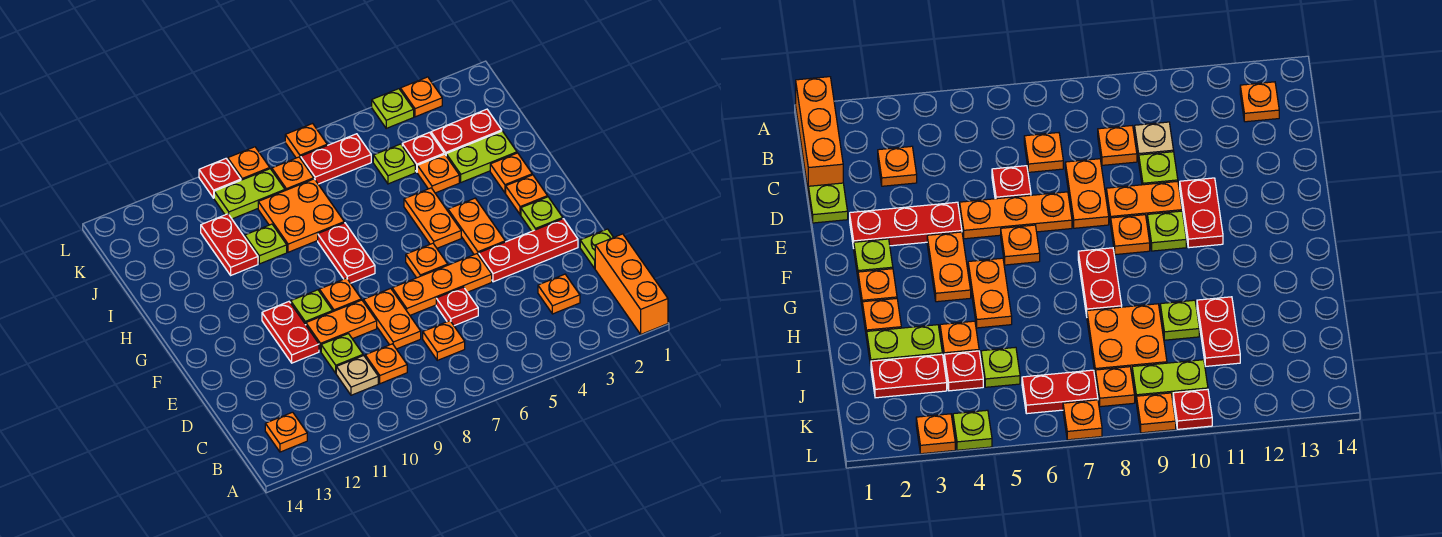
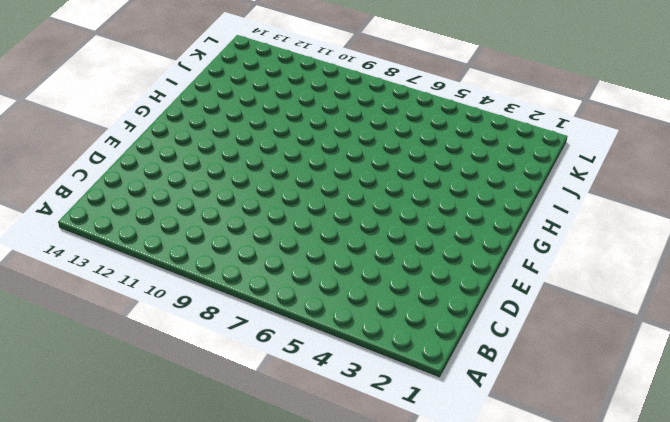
none -> orange brick A1:C1 level 1
none -> orange plate B13 level 1
none -> orange plate C3 level 1
none -> orange plate C7 level 1

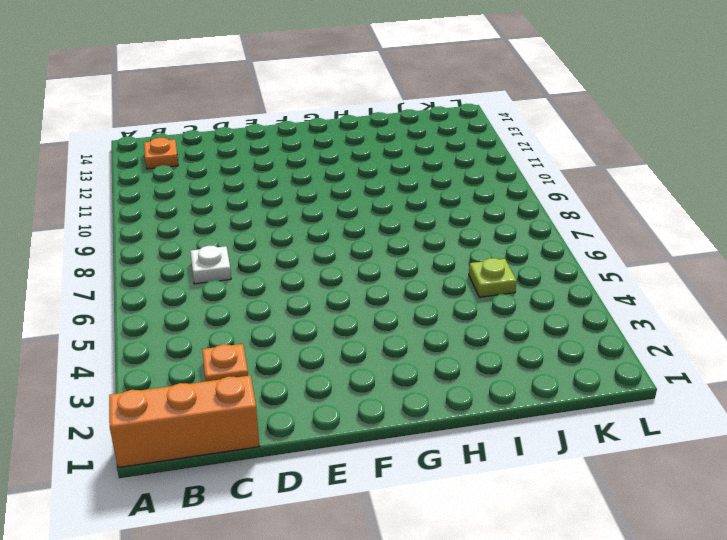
white plate C7 level 1 -> orange plate C7 level 1
none -> orange plate C9 level 1
none -> tan plate C10 level 1
none -> lime plate D1 level 1
none -> red plate D6 level 1

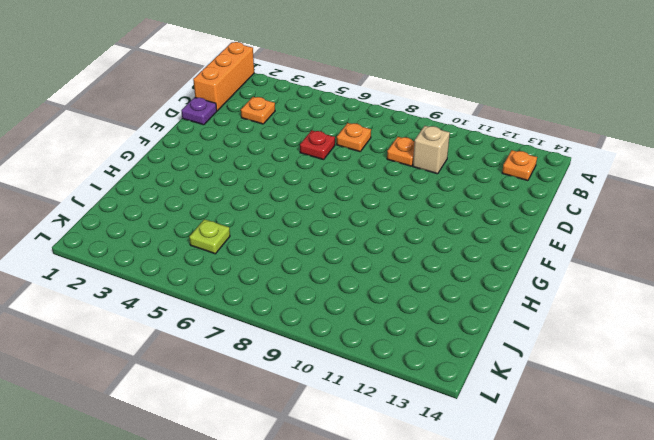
tan brick C10 level 1 -> tan plate C10 level 1
purple plate D1 level 1 -> lime plate D1 level 1
none -> orange plate D8:E8 level 1
none -> lime plate D10 level 1
none -> red plate E2:E4 level 1
none -> orange plate E5:E7 level 1

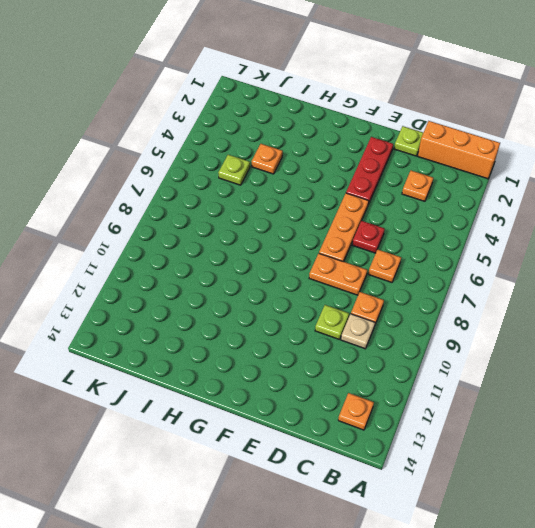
none -> orange plate E9:E10 level 1
none -> red plate E11:F11 level 1
none -> lime plate F2 level 1
none -> orange plate F4:G4 level 1

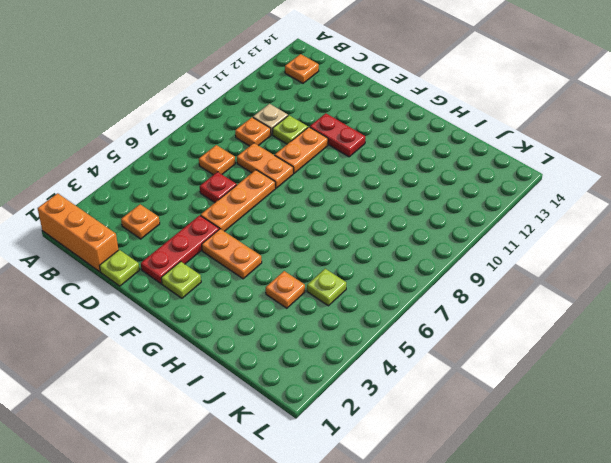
none -> orange plate F6 level 1
none -> orange plate F9 level 1
none -> lime plate F10 level 1
none -> orange plate G2 level 1

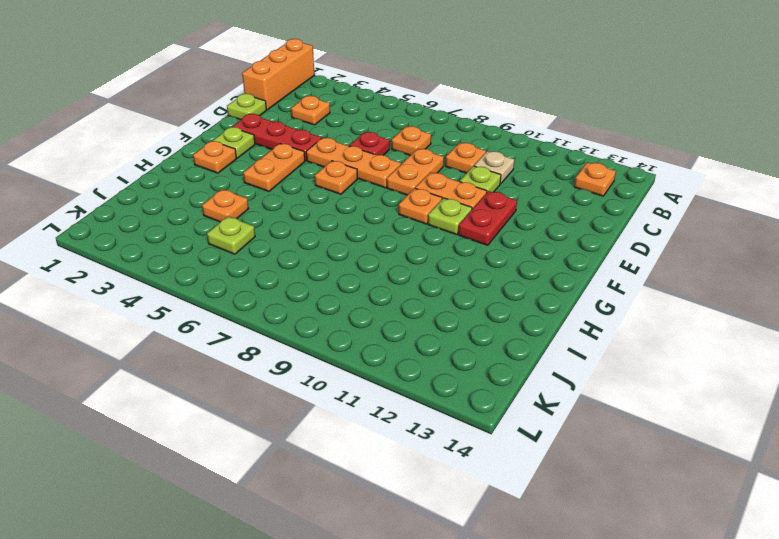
none -> orange plate G5:H5 level 1
none -> red plate G8:H8 level 1
none -> orange plate H2 level 1
none -> lime plate I2:I3 level 1

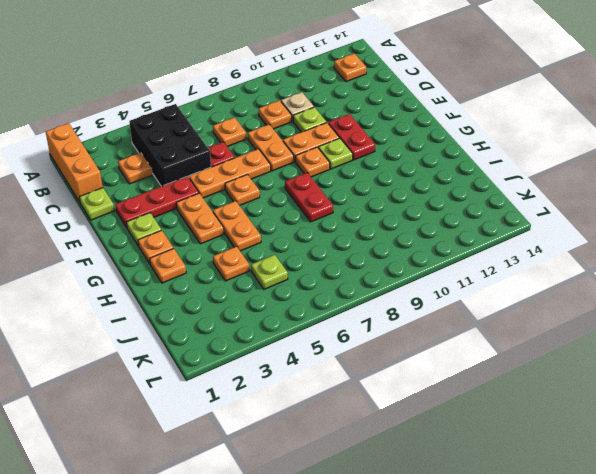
black brick B4:D5 level 1 -> none
none -> lime plate I2:I3 level 1
none -> orange plate I8:J9 level 1
none -> lime plate I10 level 1
none -> red plate I11:J11 level 1

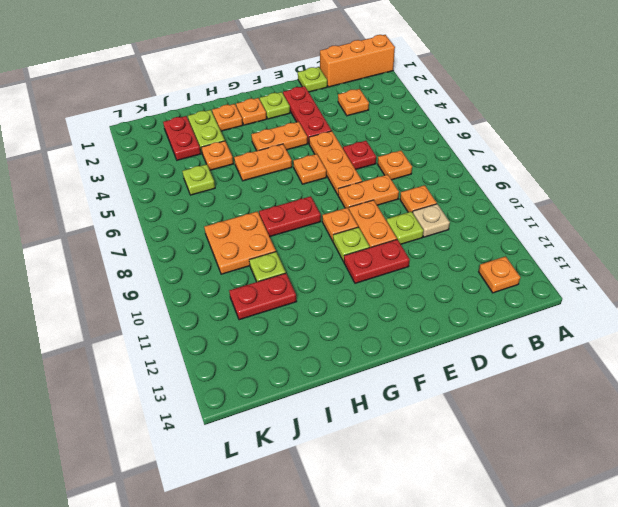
none -> red plate J4 level 1
none -> red plate K6:K7 level 1
none -> orange plate K8 level 1
none -> lime plate K9:K10 level 1

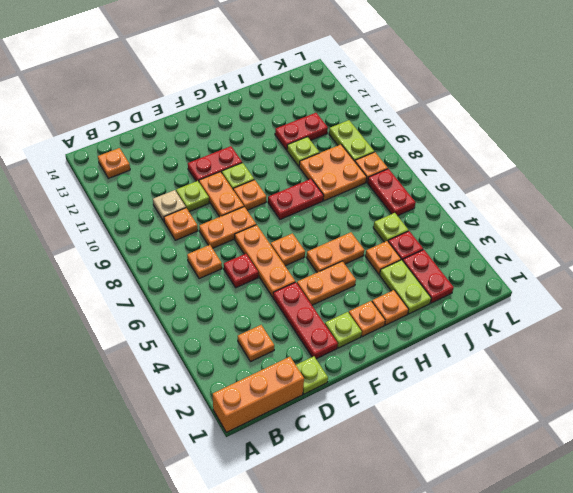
none -> orange plate L3 level 1
none -> lime plate L4 level 1
none -> orange plate L7 level 1
none -> orange plate L9 level 1

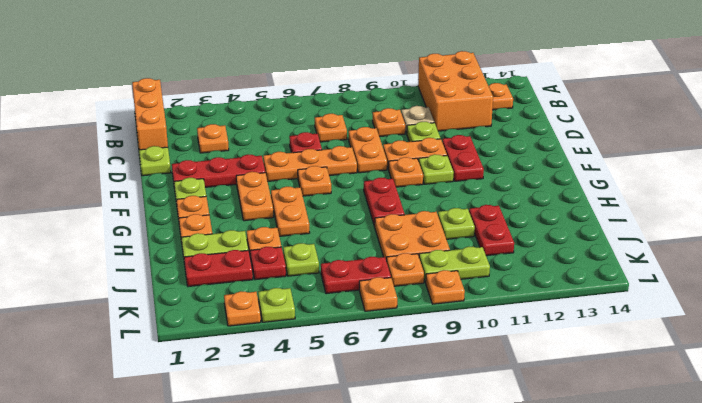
orange brick A11:C12 level 1 -> none
none -> red plate L10 level 1

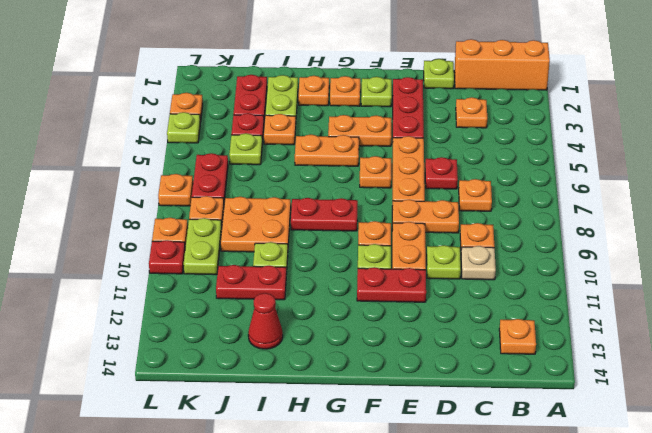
red cone I13 level 1 -> none

